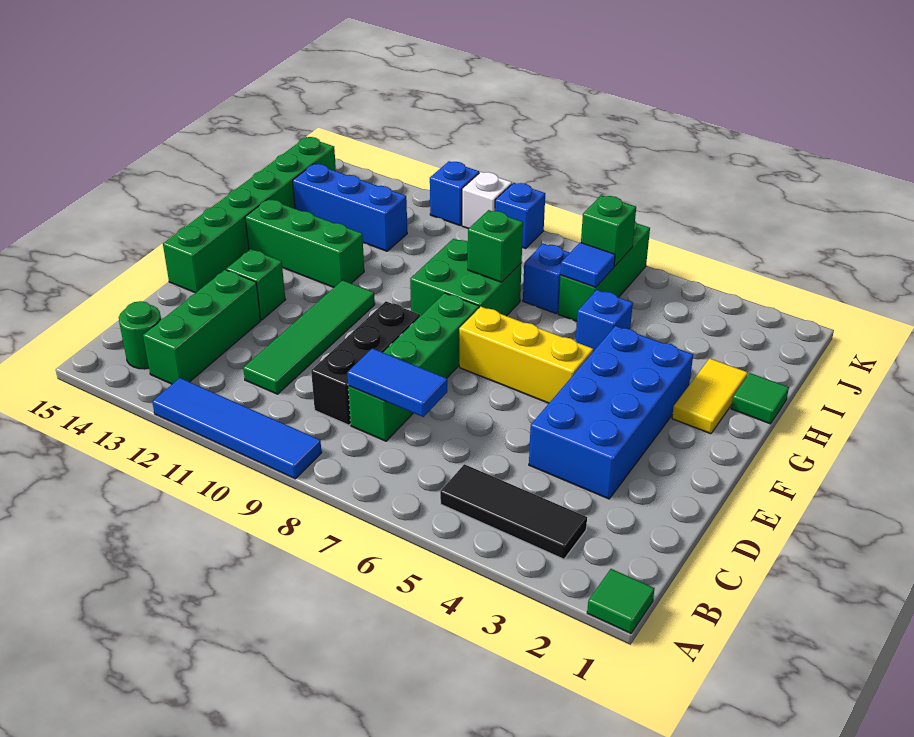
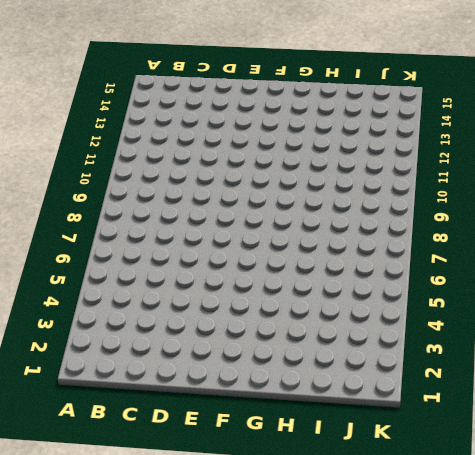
none -> green tile A1 level 1
none -> blue tile A9:A12 level 1
none -> black tile B3:B5 level 1

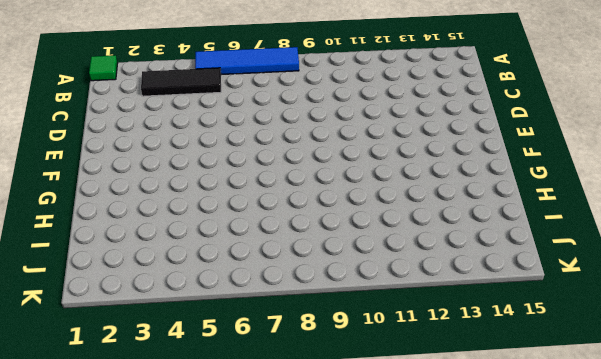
blue tile A5:A8 level 1 -> blue tile A9:A12 level 1
none -> green brick B13:D13 level 1
none -> green round brick B14 level 1
none -> green brick C8:F8 level 1

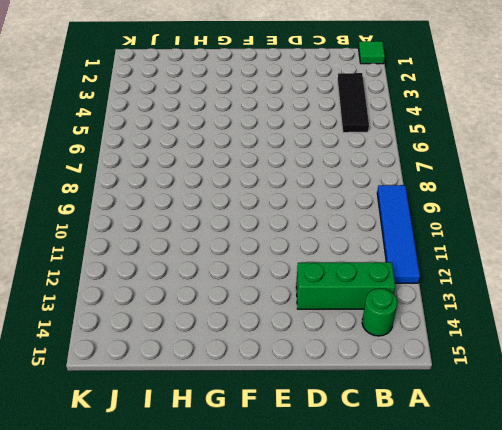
none -> green brick C8:F8 level 1
none -> black brick C9:E9 level 1
none -> green tile C11:F11 level 1

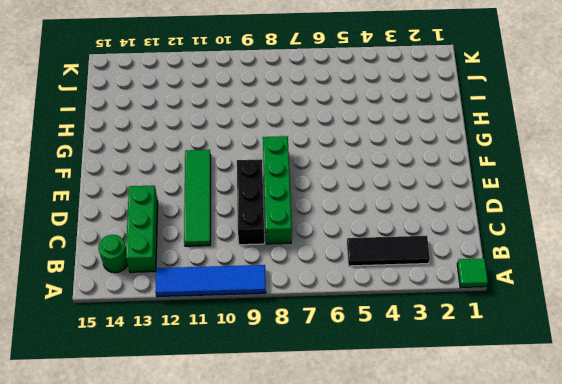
none -> blue brick D3:G4 level 1
none -> green brick E13 level 1
none -> green brick E15:J15 level 1

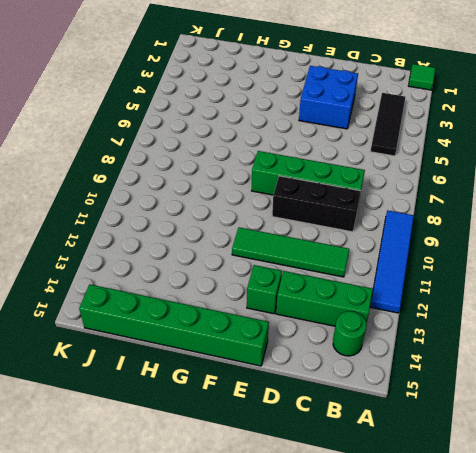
blue brick D3:E4 level 1 -> blue brick D3:G4 level 1
none -> yellow brick F5:F7 level 1
none -> yellow tile G2:H2 level 1
none -> green brick G8:H9 level 1

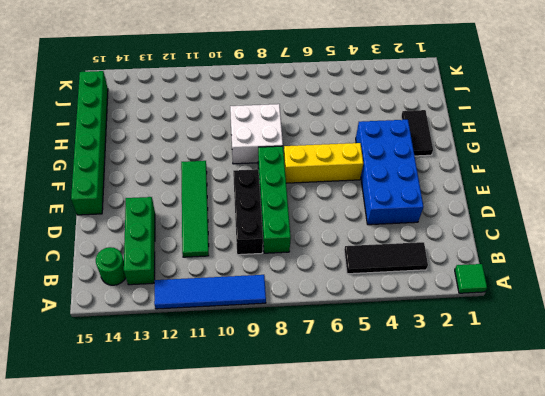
black tile G2:H2 level 1 -> yellow tile G2:H2 level 1
white brick G8:H9 level 1 -> green brick G8:H9 level 1
none -> green brick E13 level 1
none -> green brick G12:G14 level 1
none -> green tile H1 level 1

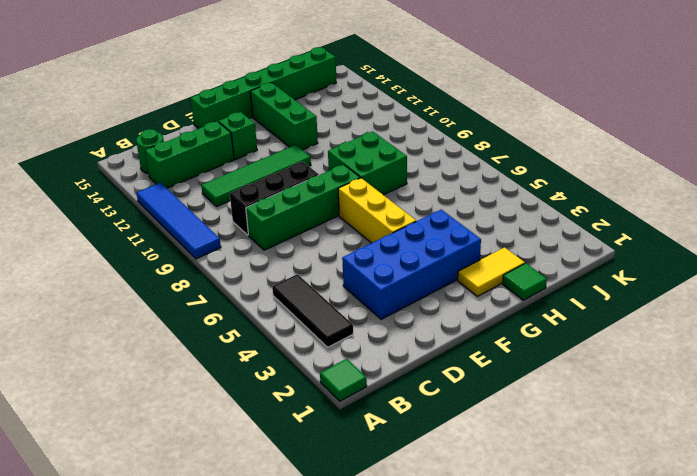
none -> blue brick H5 level 1
none -> green brick I6:K6 level 1
none -> blue brick I7 level 1

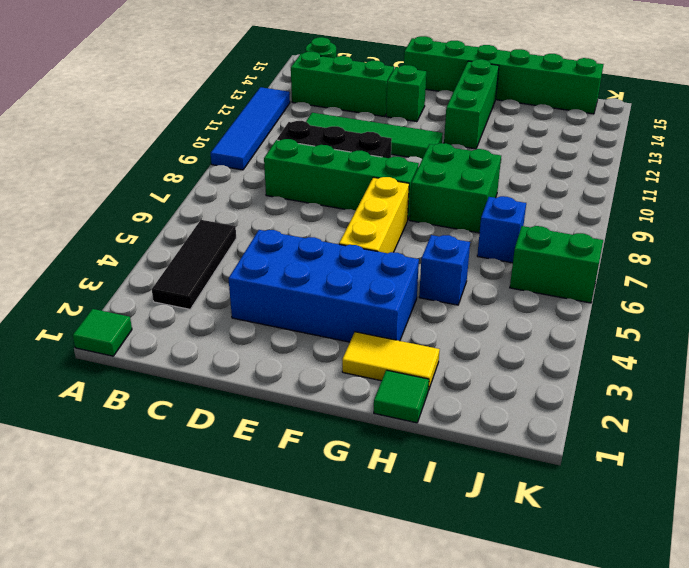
green brick J6:K6 level 1 -> green brick I6:K6 level 1
none -> blue brick I12:I14 level 1
none -> blue brick K9 level 1
none -> white brick K10 level 1

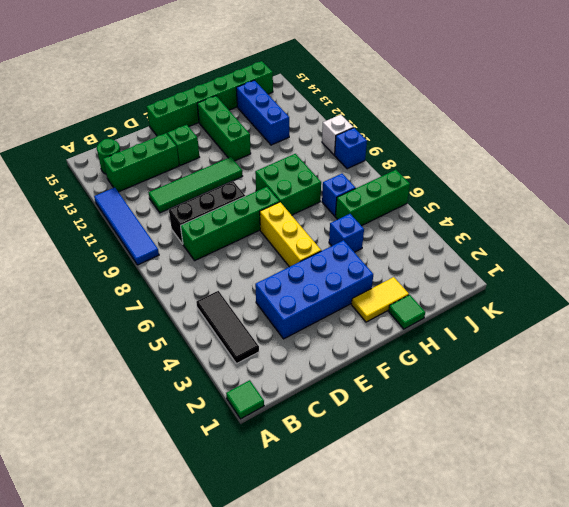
none -> blue brick K11 level 1
none -> blue tile C7:C8 level 2
none -> green brick H8 level 2

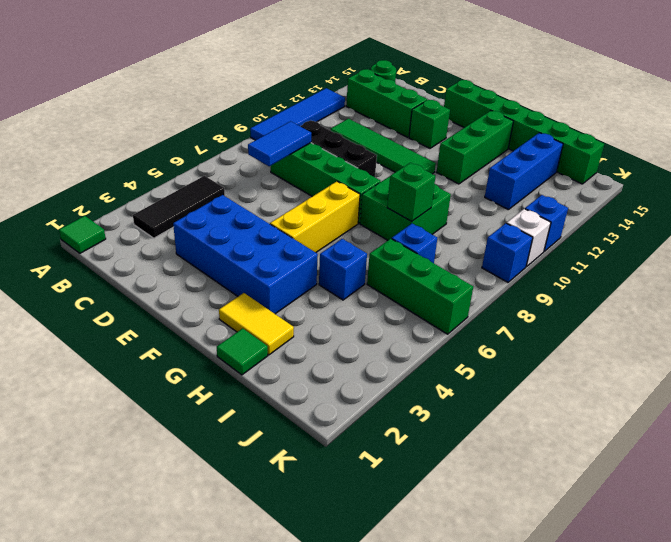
none -> blue tile I6 level 2
none -> green brick J6 level 2

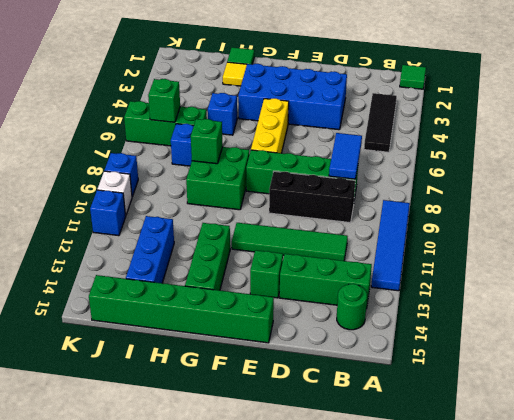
none -> blue tile I6 level 2

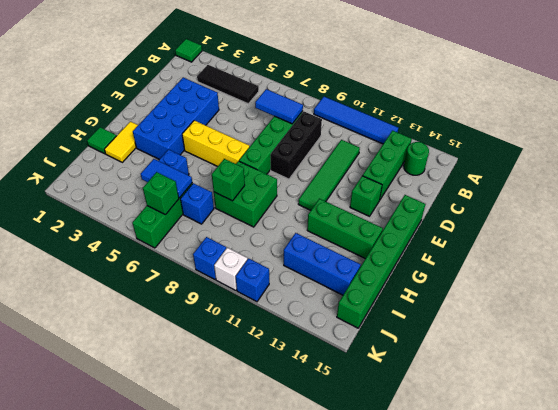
blue tile I5:I6 level 2 -> blue tile I6 level 2

